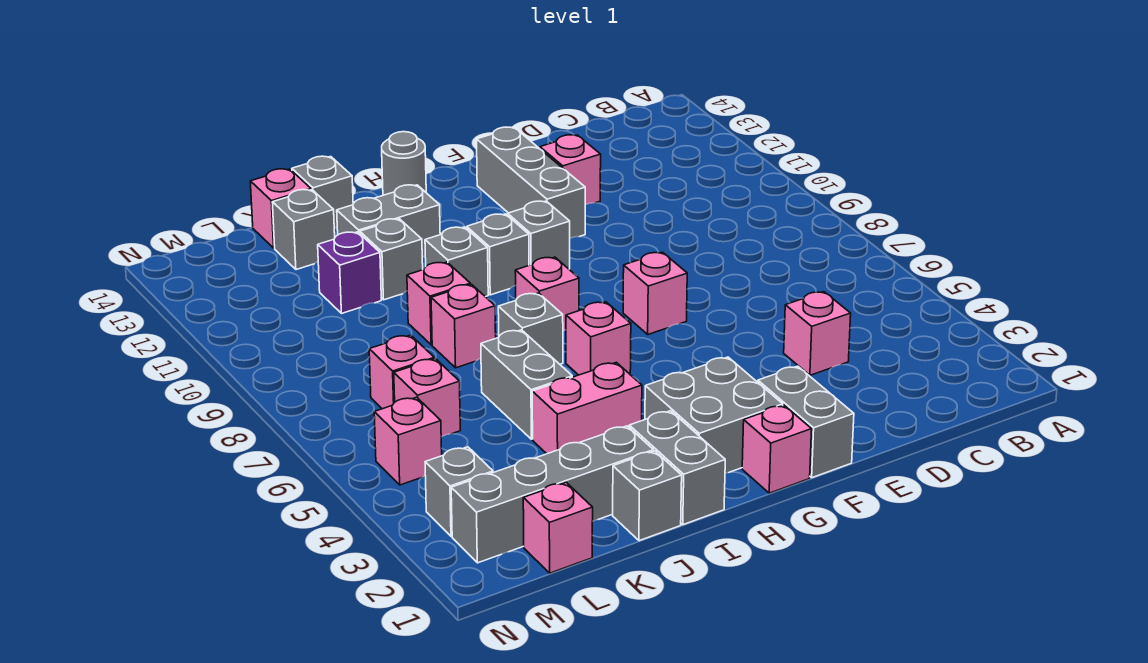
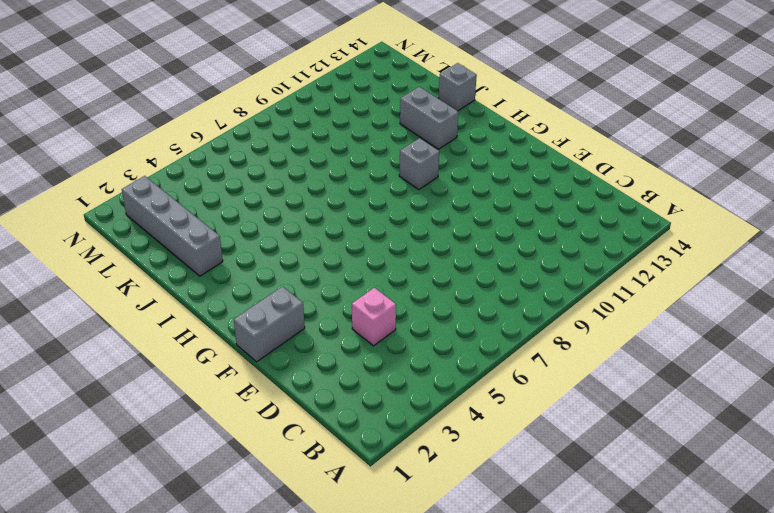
none -> pink brick E12 level 1
none -> pink brick F7 level 1
none -> grey brick F11:F13 level 1
none -> pink brick G1 level 1

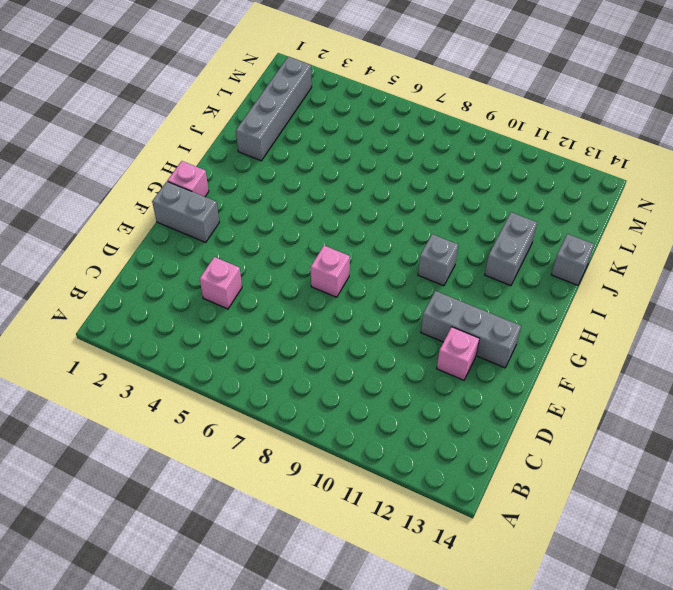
none -> grey brick G2:H3 level 1
none -> grey brick G10 level 1
none -> pink brick H6 level 1
none -> pink brick H8 level 1

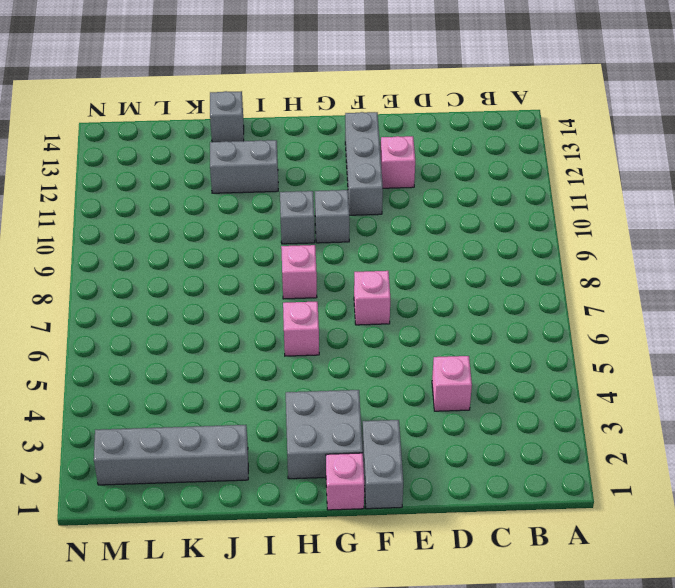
none -> grey round brick H14 level 1
none -> grey brick I1:I2 level 1
none -> pink brick I4:J4 level 1
none -> grey brick I7 level 1

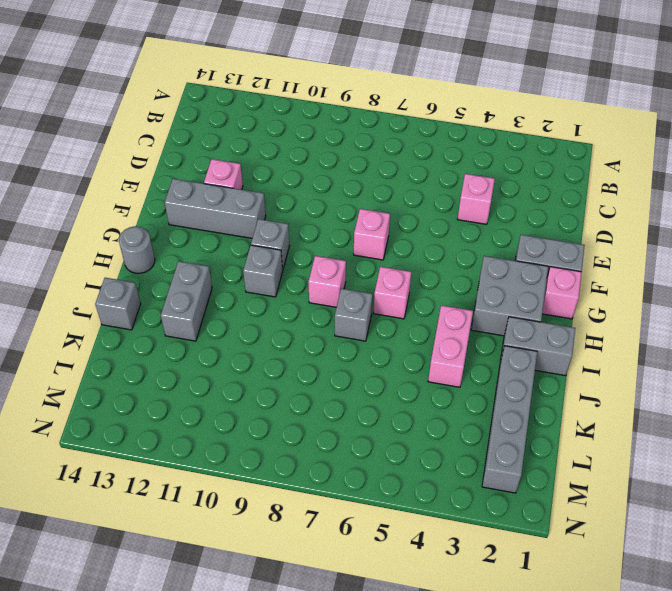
none -> grey brick I10 level 1
none -> grey brick J1 level 1
none -> grey brick J5:J6 level 1
none -> pink brick J8 level 1

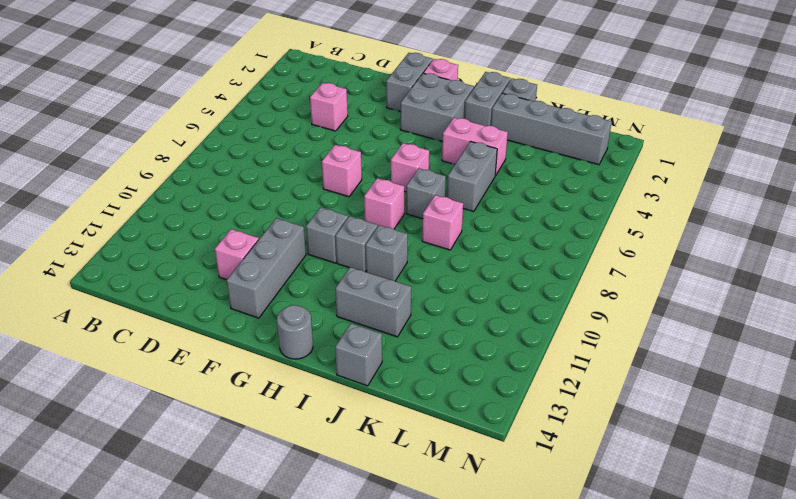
none -> pink brick J9 level 1
none -> grey brick J11 level 1
none -> purple brick K11 level 1
none -> grey brick K13 level 1

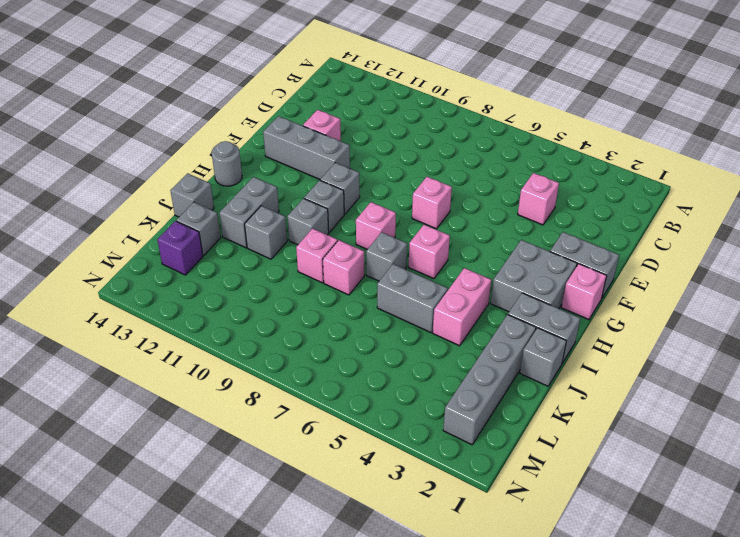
purple brick L13 level 1 -> purple brick K11 level 1
none -> pink brick K14 level 1
none -> pink brick L1 level 1
none -> pink brick L6 level 1
none -> pink brick L7 level 1

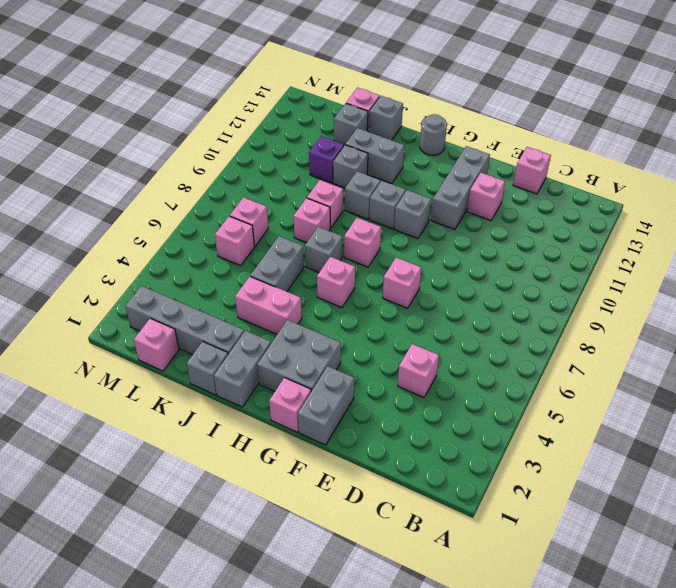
pink brick D14 level 1 -> pink brick M5 level 1
none -> grey brick M3 level 1

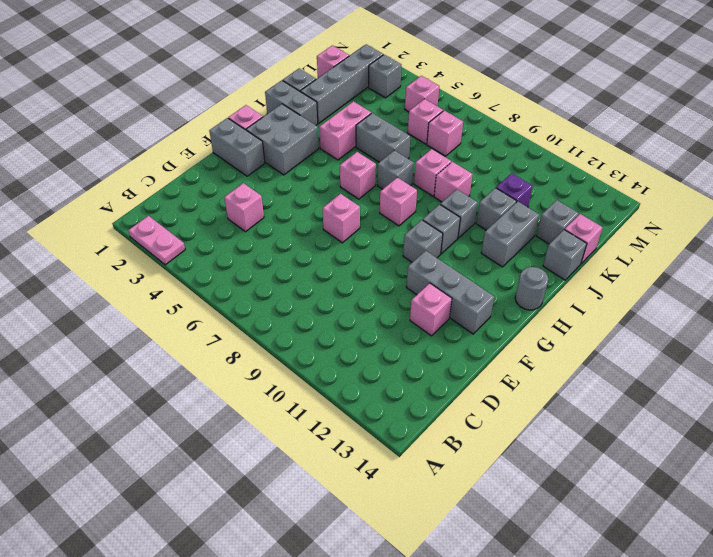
pink plate A2:A3 level 1 -> none

